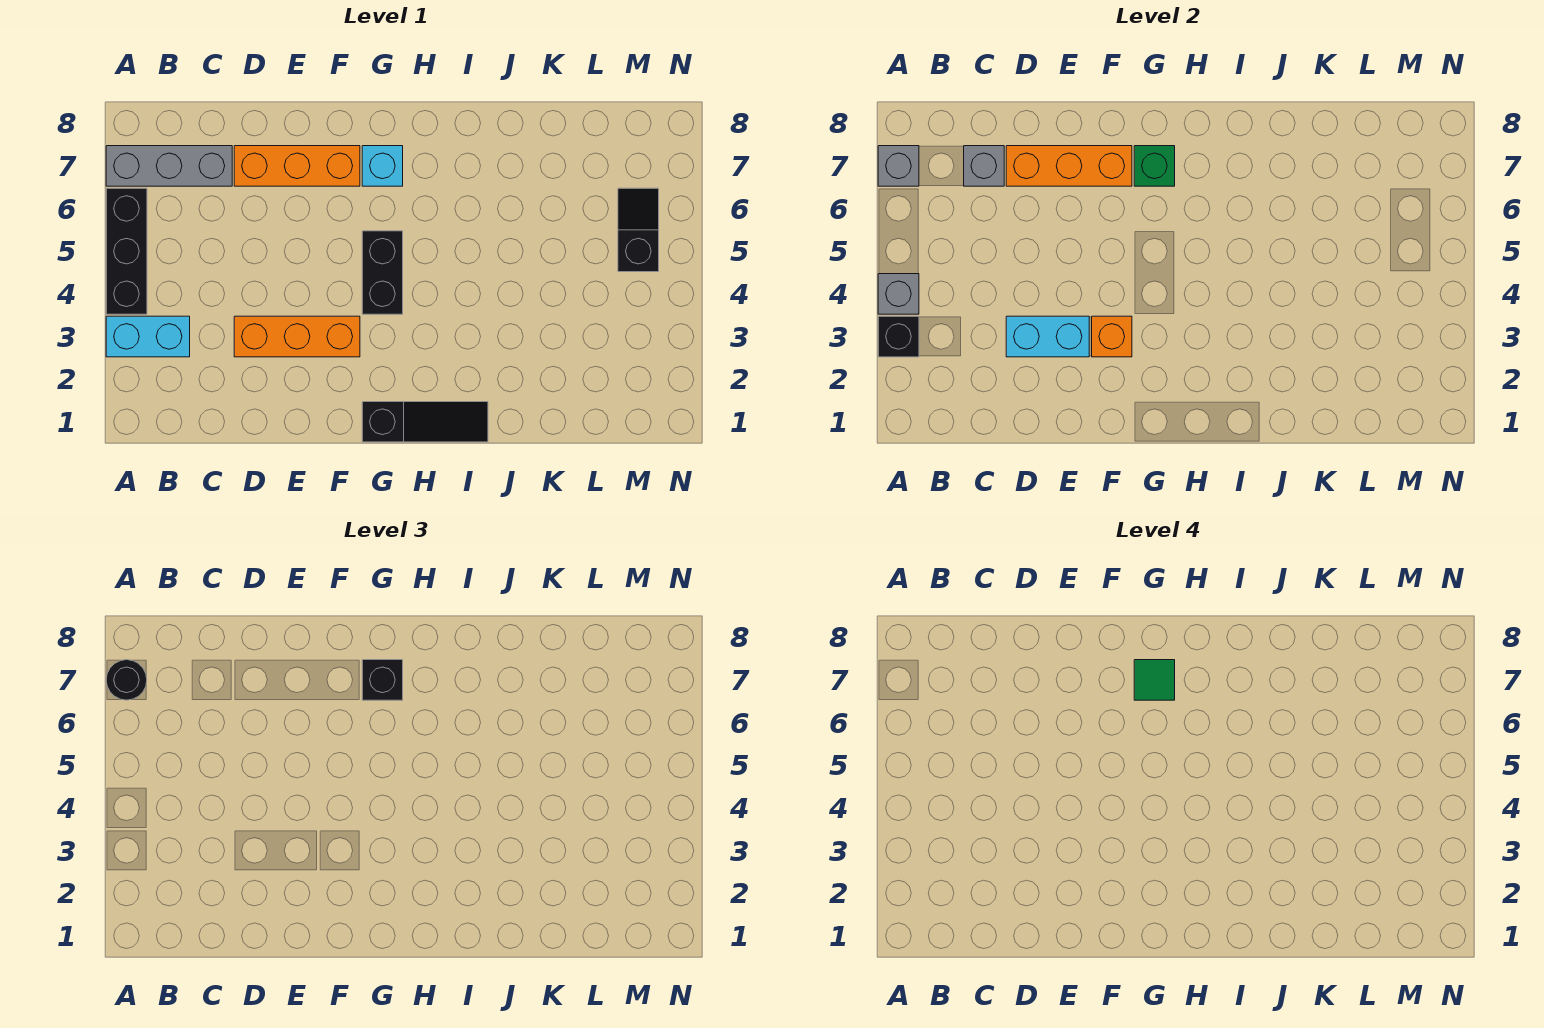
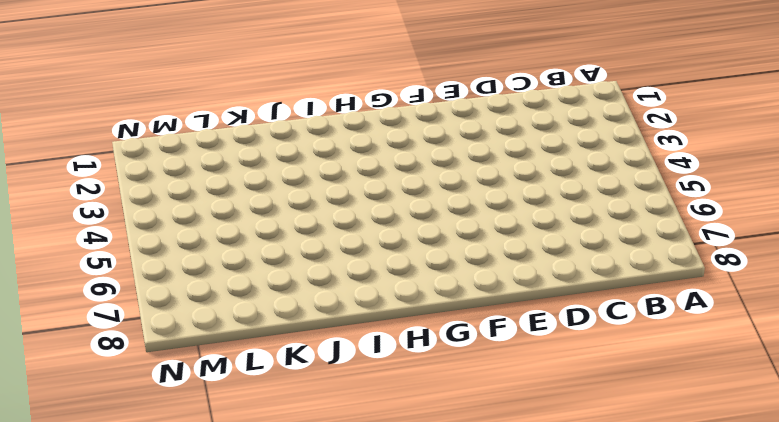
none -> cyan brick A3:B3 level 1
none -> black brick A4:A6 level 1
none -> grey brick A7:C7 level 1

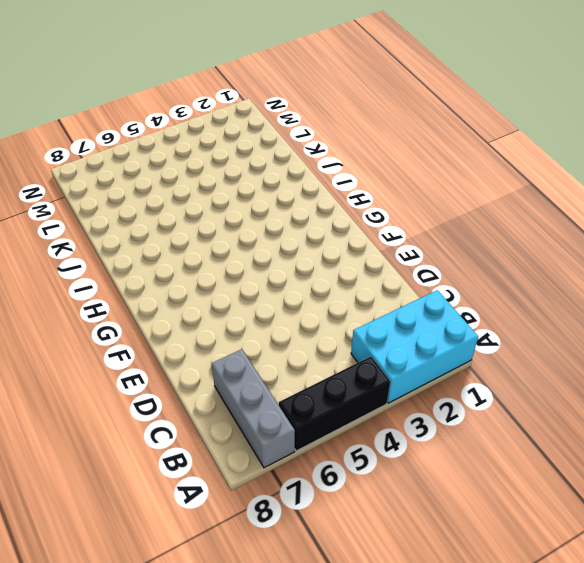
cyan brick A1:B3 level 1 -> cyan brick A3:B3 level 1
none -> orange brick D3:F3 level 1
none -> orange brick D7:F7 level 1
none -> black slope G1:I1 level 1 top G

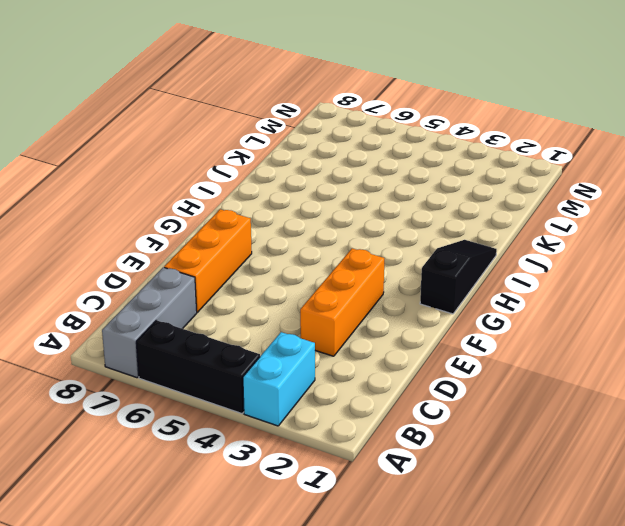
none -> black brick G4:G5 level 1
none -> cyan brick G7 level 1
none -> black slope M5:M6 level 1 top 5

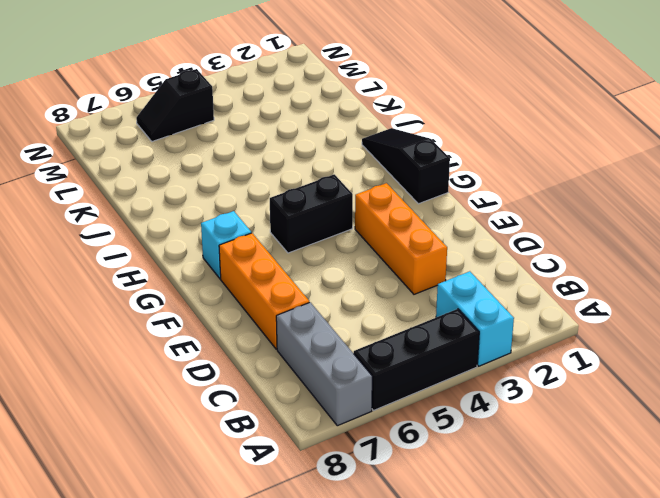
none -> black brick A3 level 2
none -> grey brick A4 level 2
none -> grey brick A7 level 2

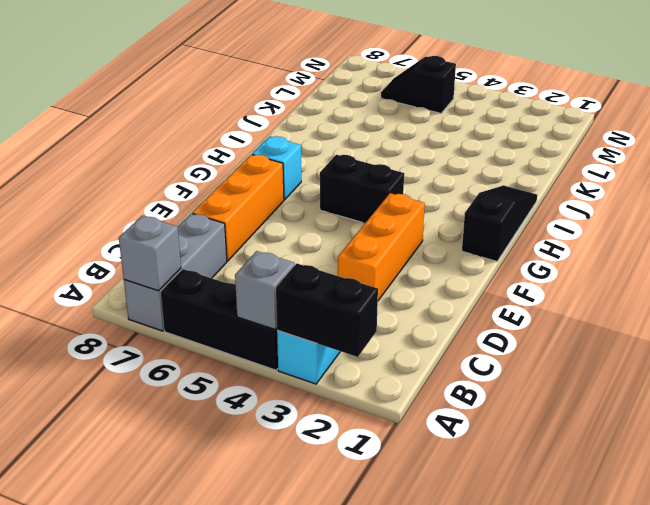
black brick A2:A3 level 2 -> black brick A3 level 2
none -> grey brick C7 level 2
none -> cyan brick D3:E3 level 2
none -> orange brick D7:F7 level 2

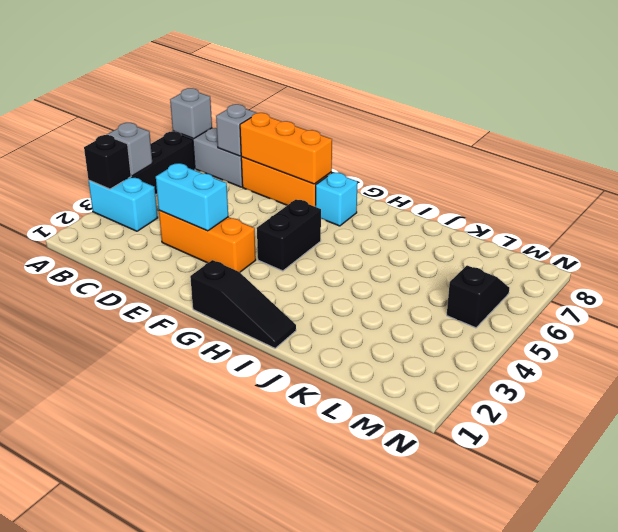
none -> orange brick F3 level 2
none -> green brick G7 level 2
none -> black round brick A7 level 3

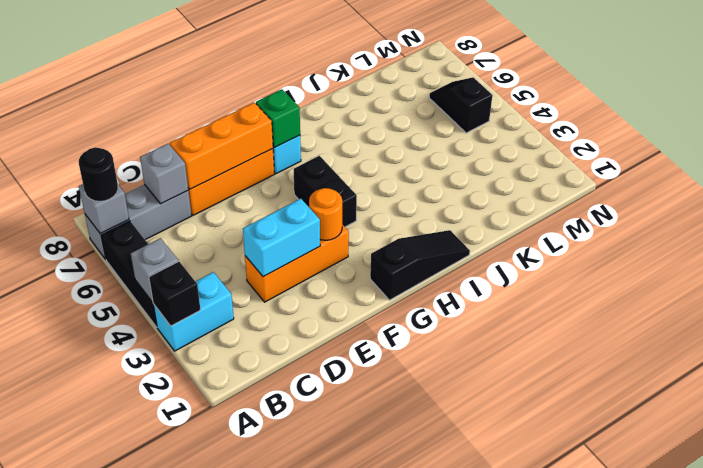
orange round brick F3 level 2 -> orange brick F3 level 2
none -> black brick G7 level 3
none -> green tile G7 level 4

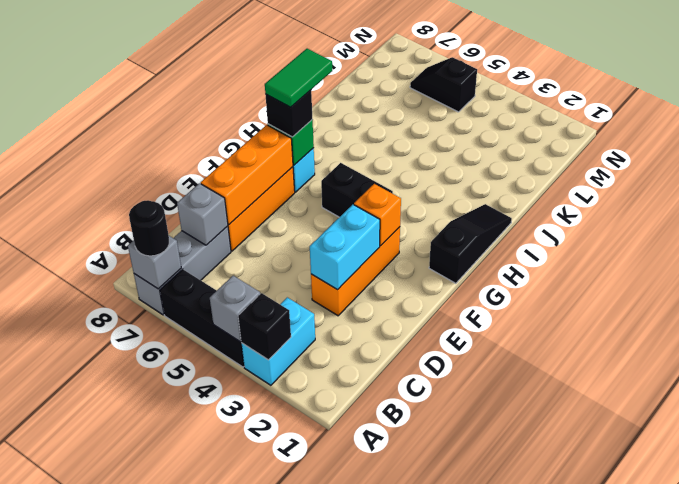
green tile G7:H7 level 4 -> green tile G7 level 4

